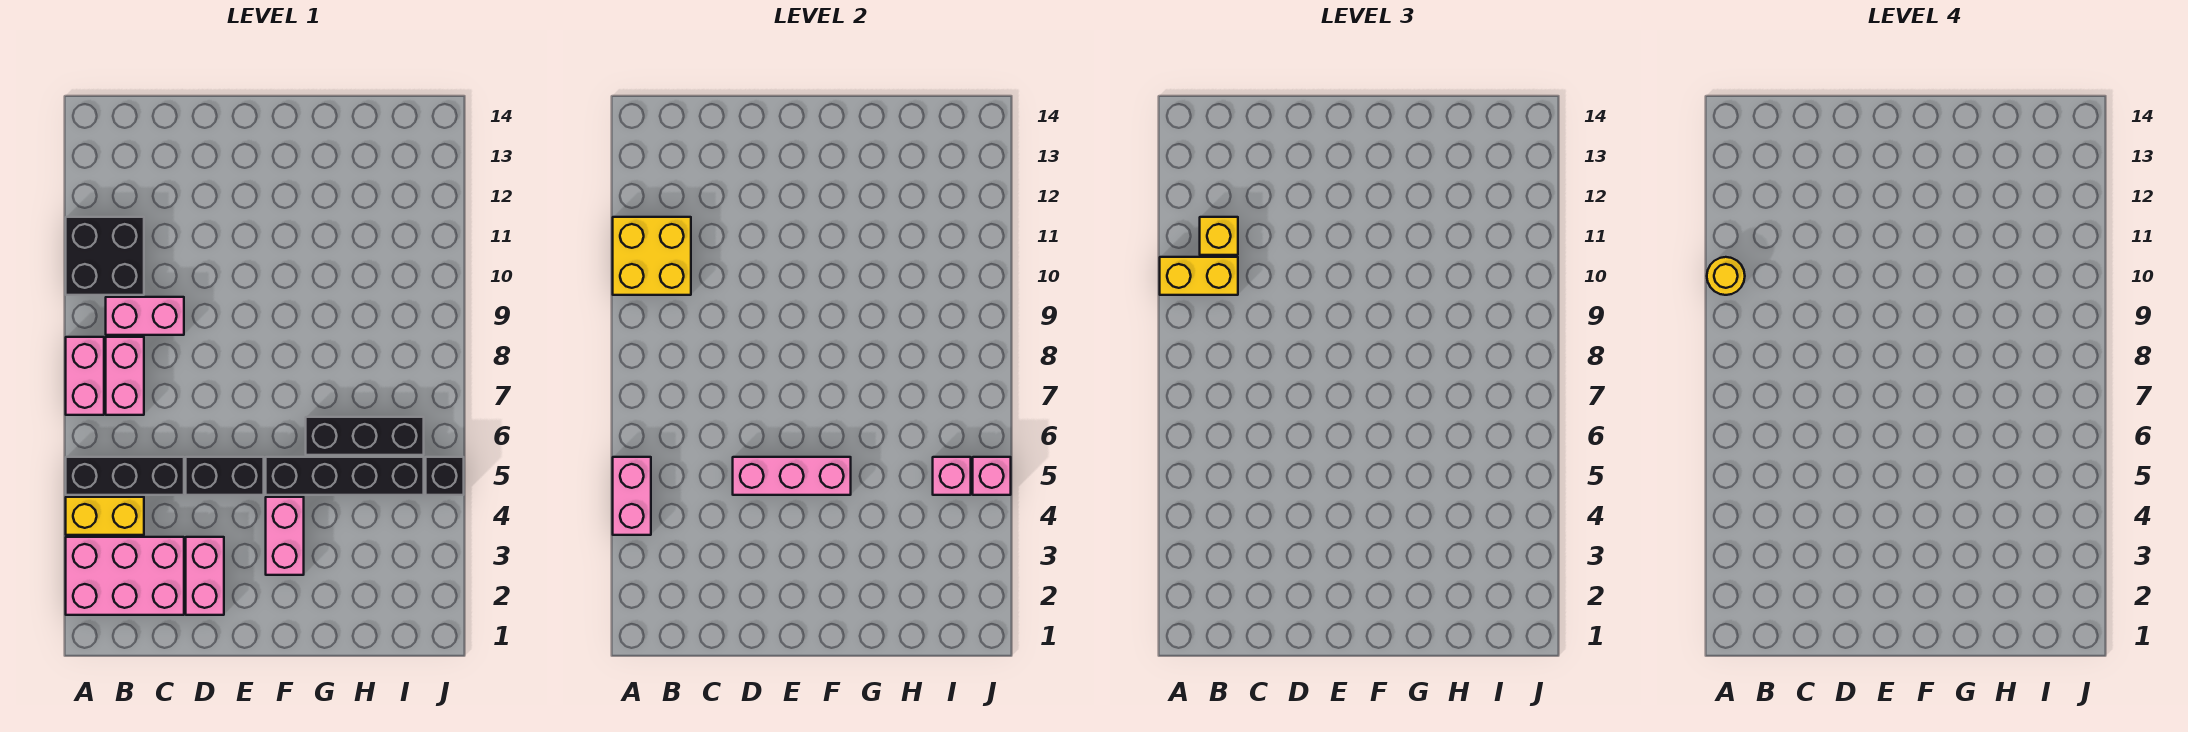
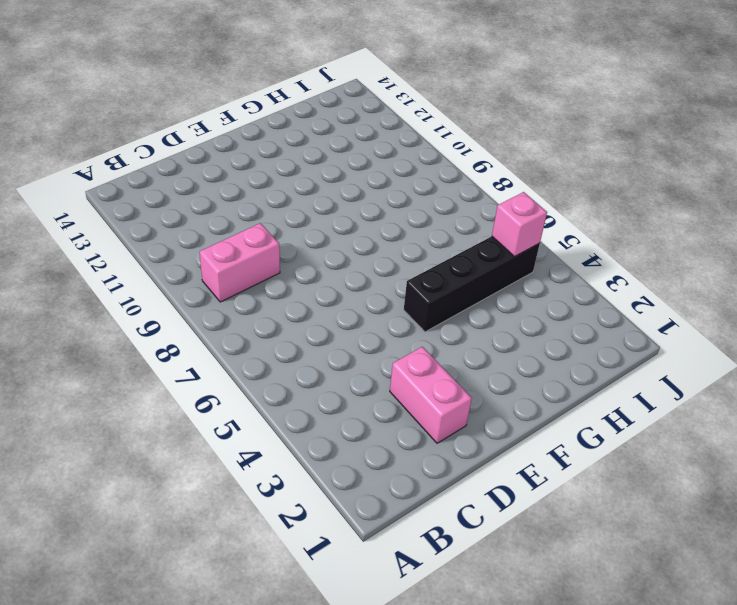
none -> pink brick A2:C3 level 1
none -> yellow brick A4:B4 level 1
none -> black brick A5:C5 level 1

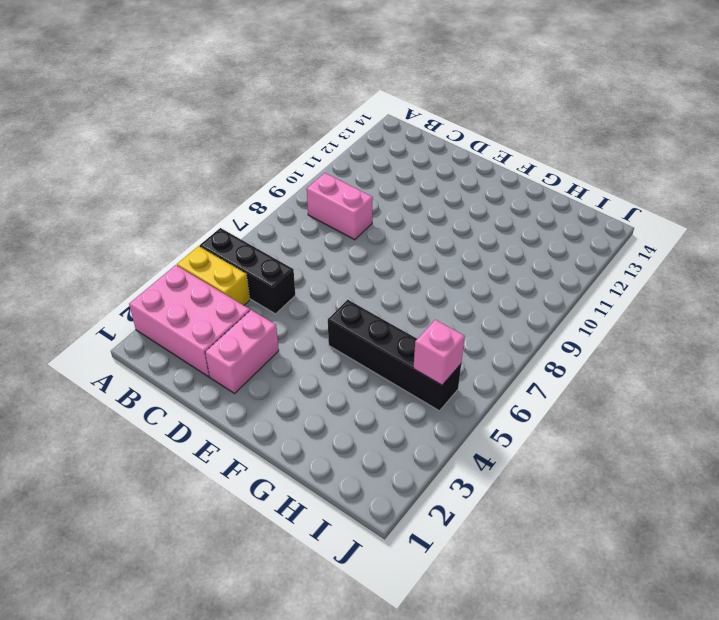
none -> pink brick A7:A8 level 1
none -> black brick A10:B11 level 1
none -> pink brick B7:B8 level 1

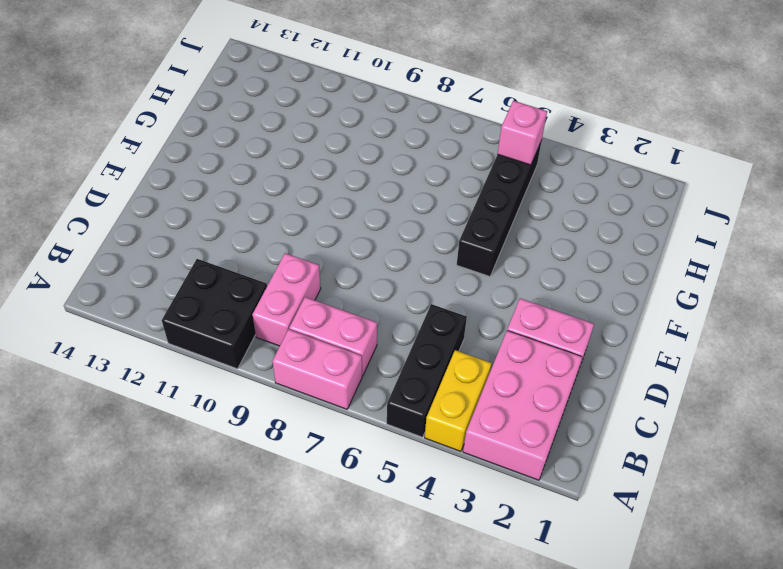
none -> black brick D5:E5 level 1
none -> pink brick F3:F4 level 1
none -> black brick G6:I6 level 1

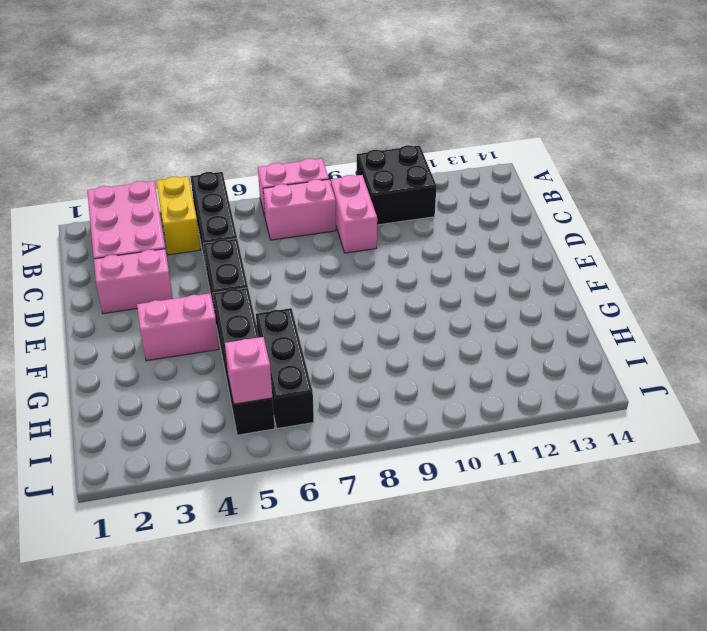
none -> black brick J5 level 1
none -> pink brick A4:A5 level 2
none -> yellow brick A10:B11 level 2

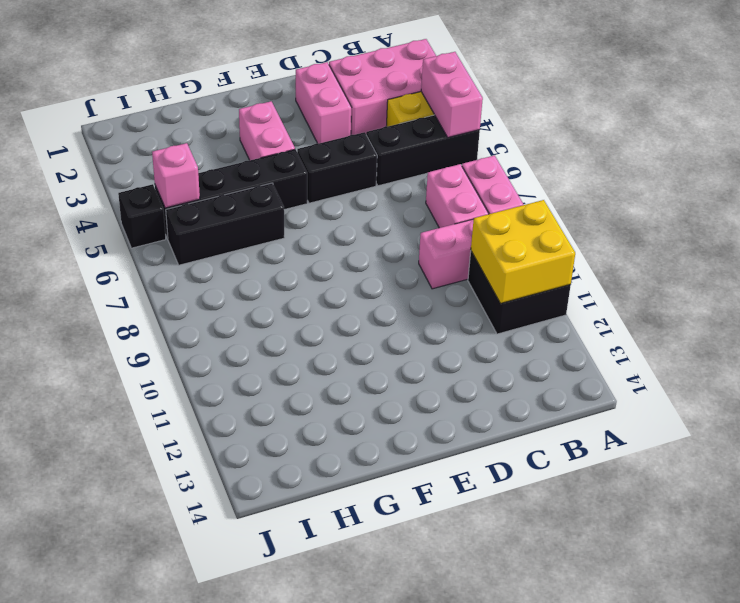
none -> pink brick D5:F5 level 2
none -> pink brick J5 level 2
none -> yellow brick A10:B10 level 3

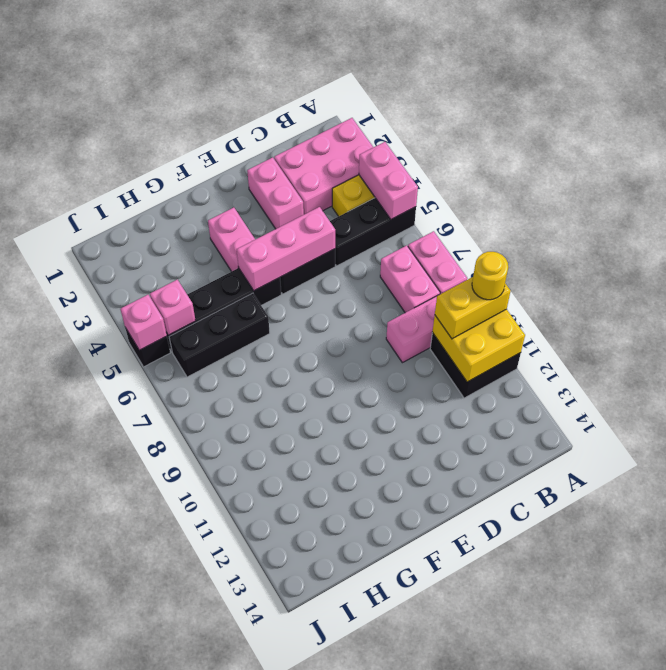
none -> yellow brick B11 level 3

